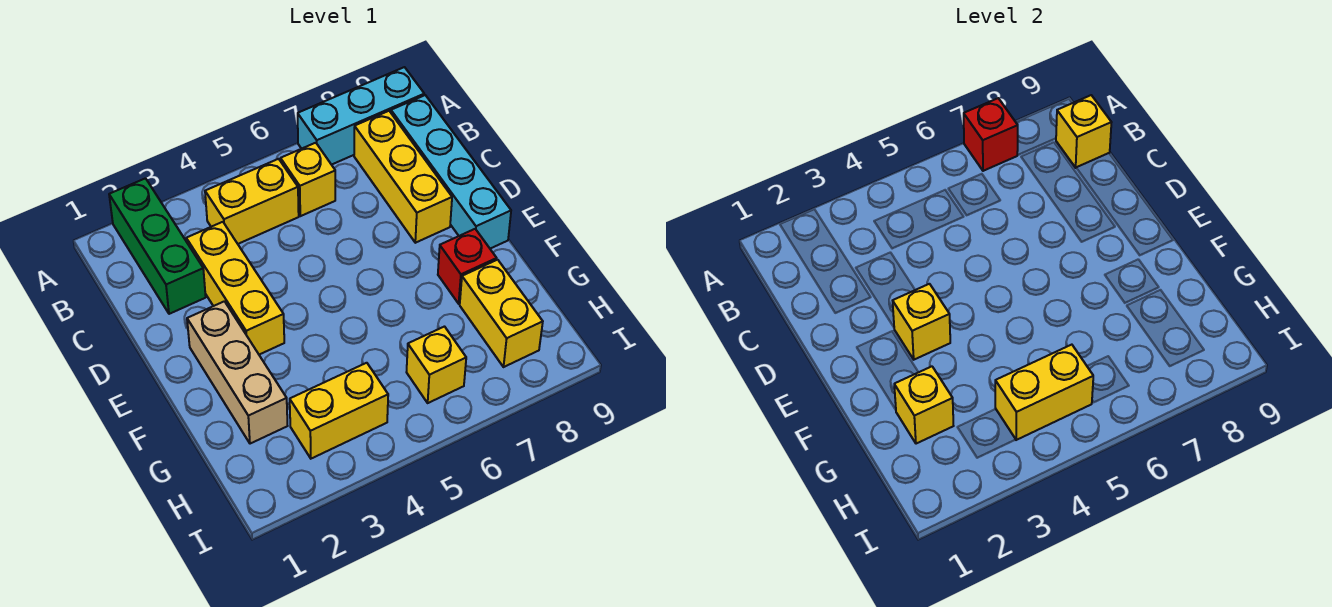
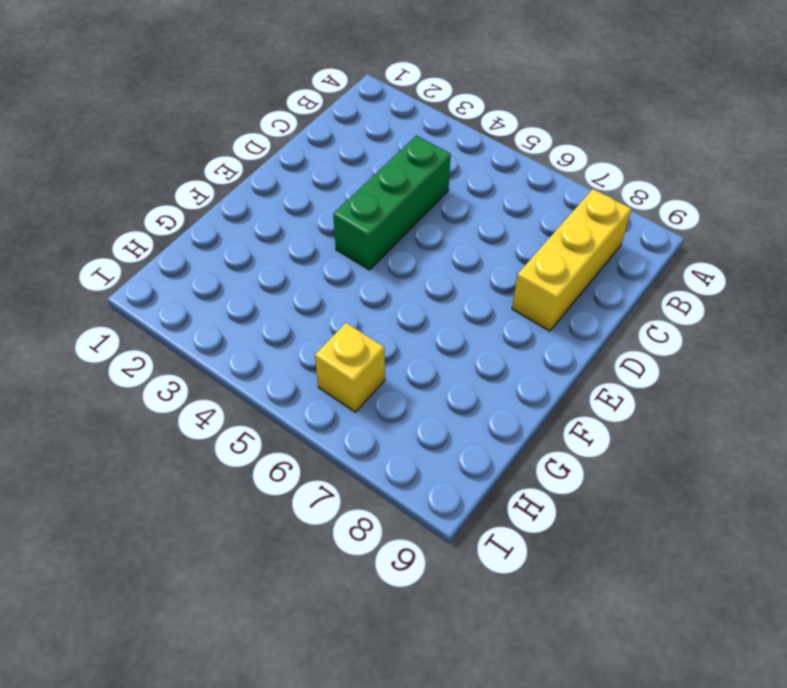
green brick C4:E4 level 1 -> green brick A2:C2 level 1
none -> cyan brick A7:A9 level 1
none -> yellow brick B4:B5 level 1
none -> yellow brick B6 level 1

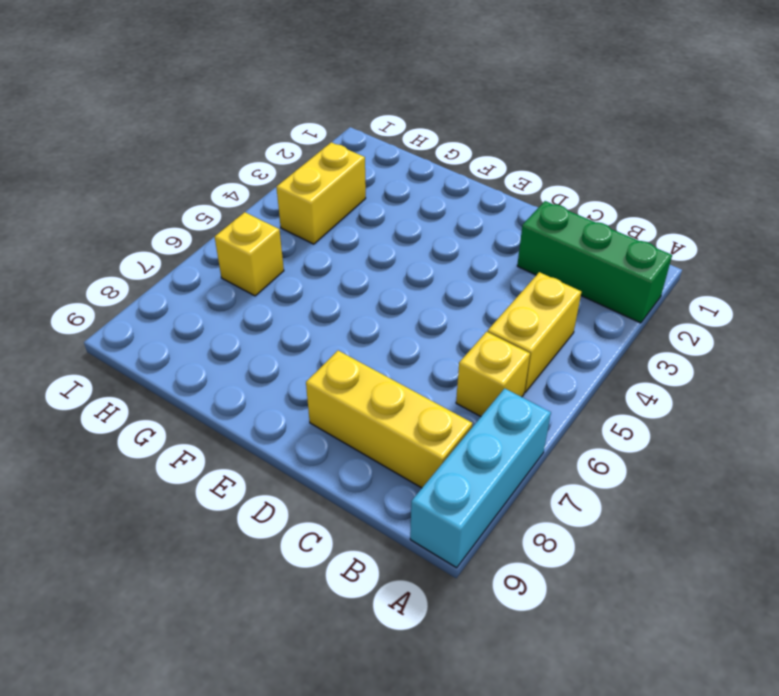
none -> cyan brick B9:E9 level 1
none -> yellow brick C3:E3 level 1
none -> tan brick E2:G2 level 1

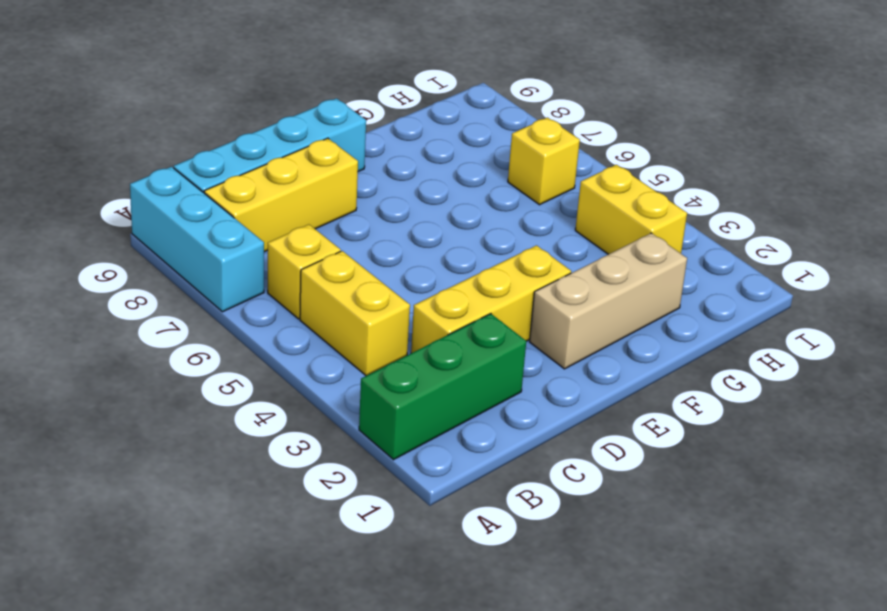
none -> red brick F8 level 1
none -> yellow brick G8:H8 level 1
none -> red brick A7 level 2

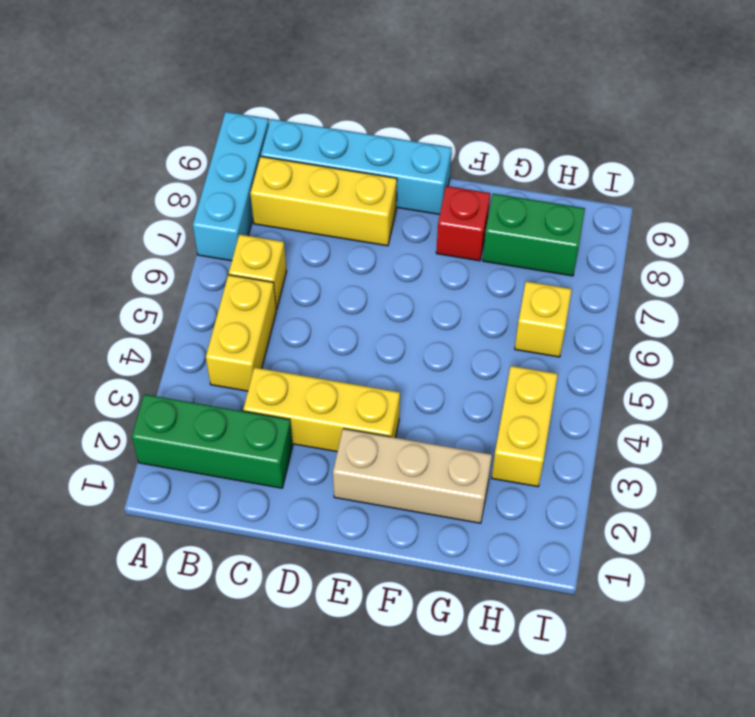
green brick G8:H8 level 1 -> yellow brick G8:H8 level 1
none -> red brick A7 level 2
none -> yellow brick B9 level 2
none -> yellow brick E3 level 2

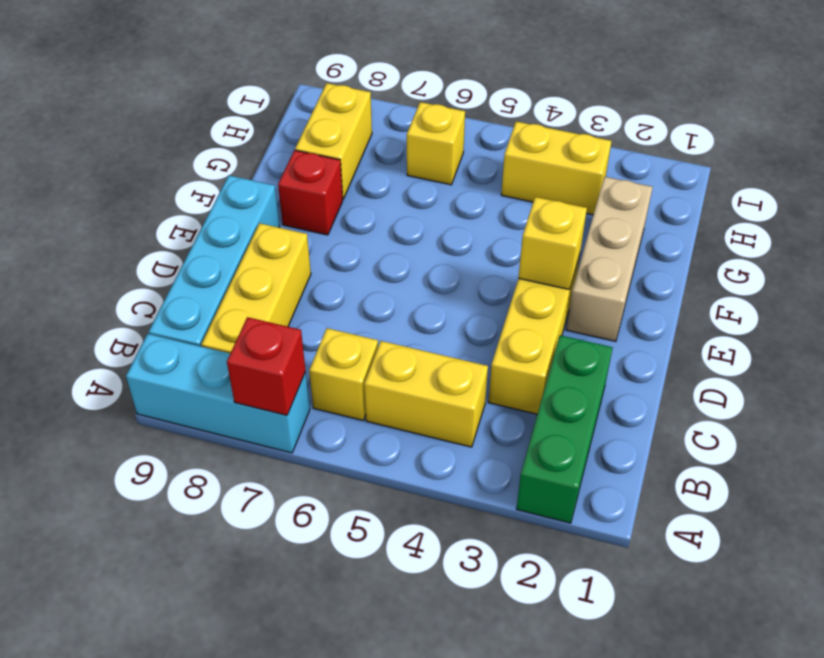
none -> yellow brick B9 level 2
none -> yellow brick G2 level 2
none -> yellow brick H4:H5 level 2

